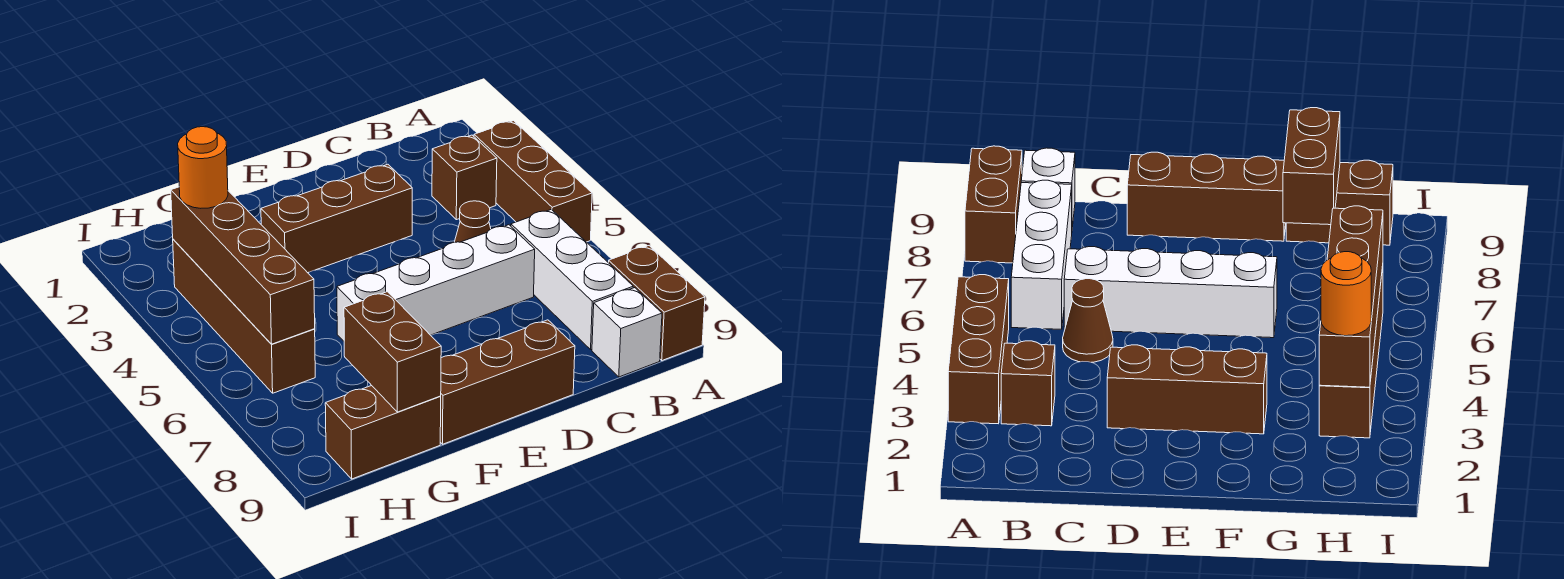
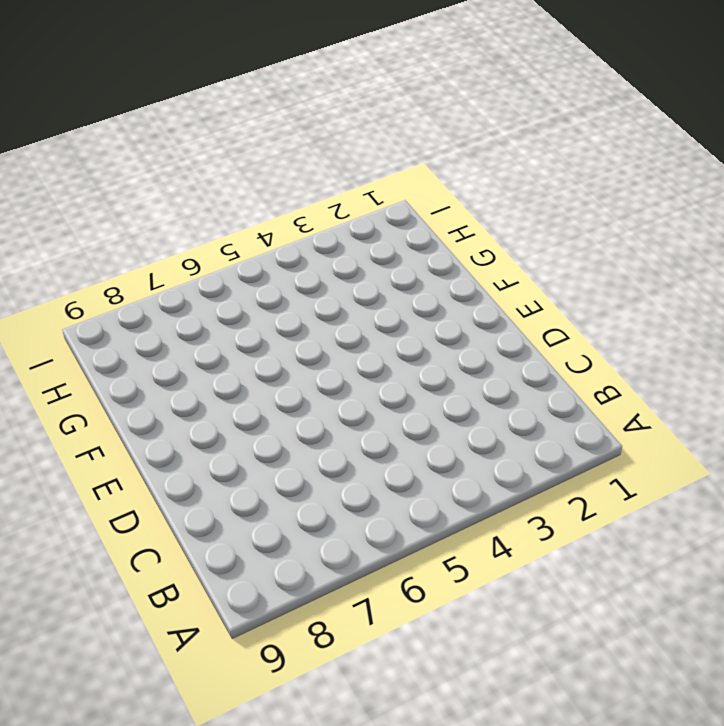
none -> brown brick A3:A5 level 1
none -> brown brick A8:A9 level 1
none -> brown brick B3 level 1

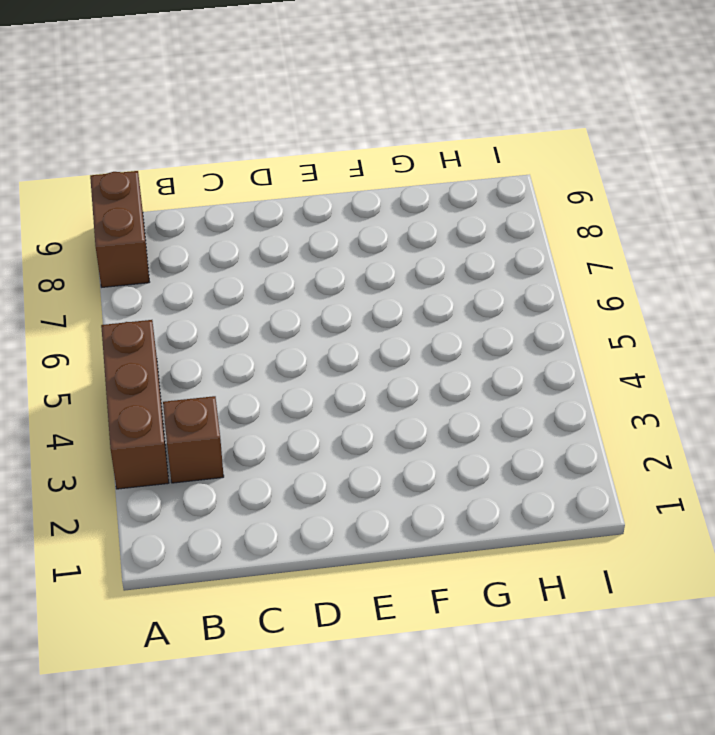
none -> white brick B6:B8 level 1
none -> white brick B9 level 1
none -> brown cone C5 level 1

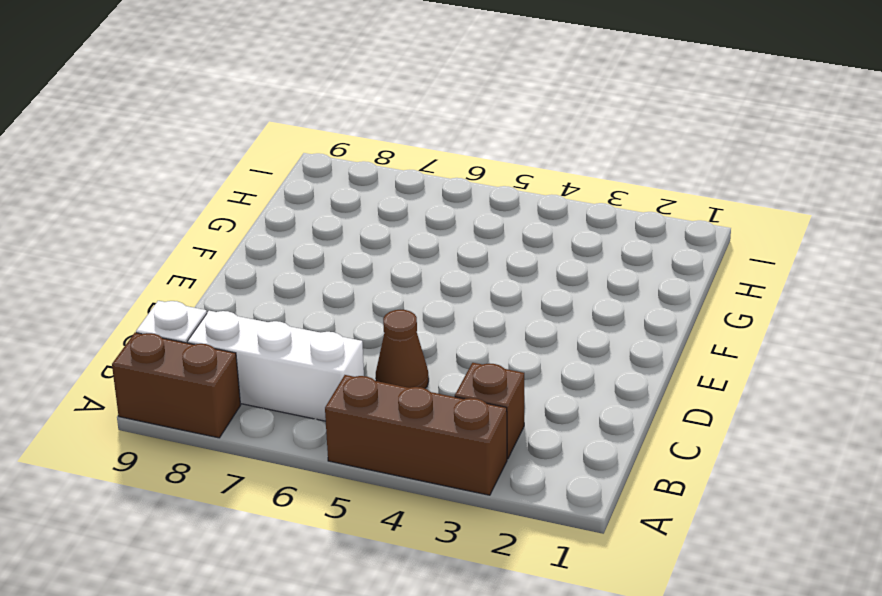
none -> white brick C6:F6 level 1
none -> brown brick D3:F3 level 1
none -> brown brick D9:F9 level 1

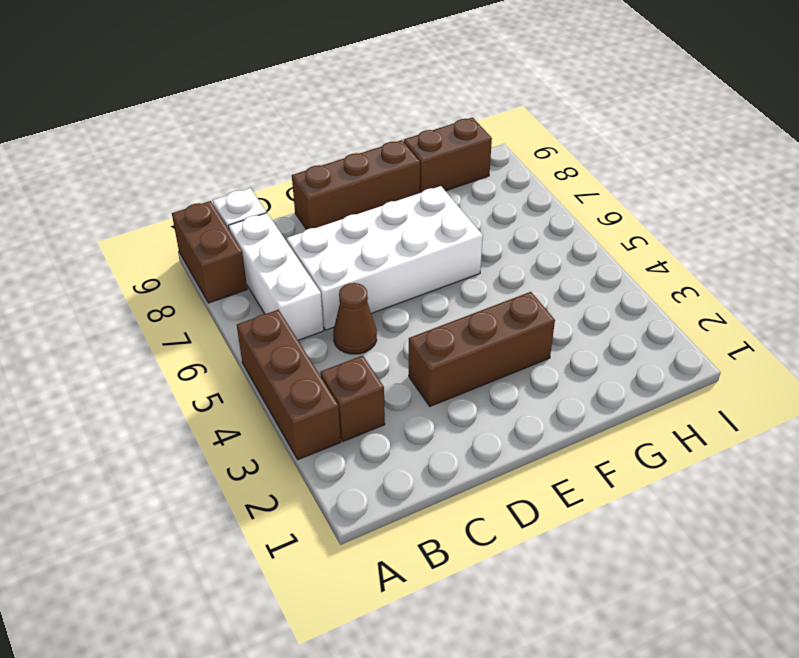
white brick C6:F7 level 1 -> white brick C6:F6 level 1
none -> brown brick H3:H6 level 1
none -> brown brick G8:G9 level 2
none -> brown brick H3:H6 level 2

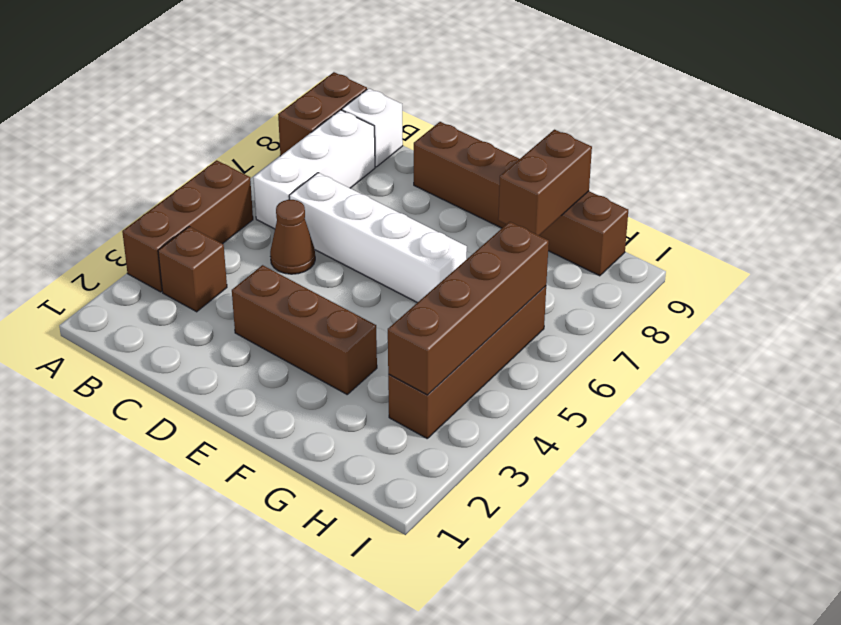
none -> orange round brick H3 level 3

